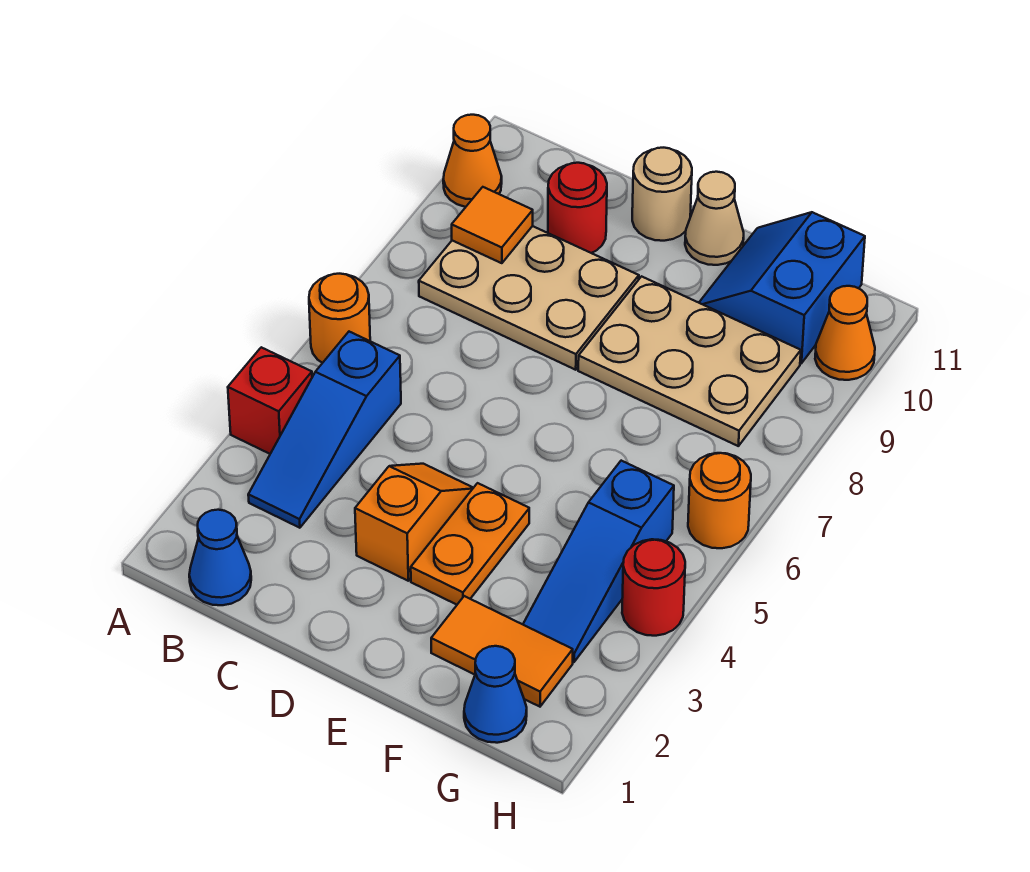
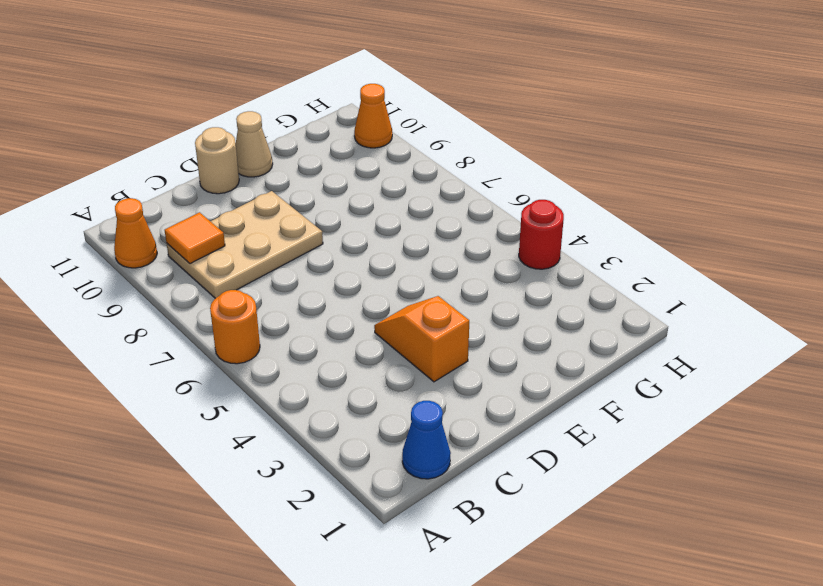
none -> red brick A4 level 1
none -> blue slope B3:B5 level 1 top 5
none -> red round brick C10 level 1

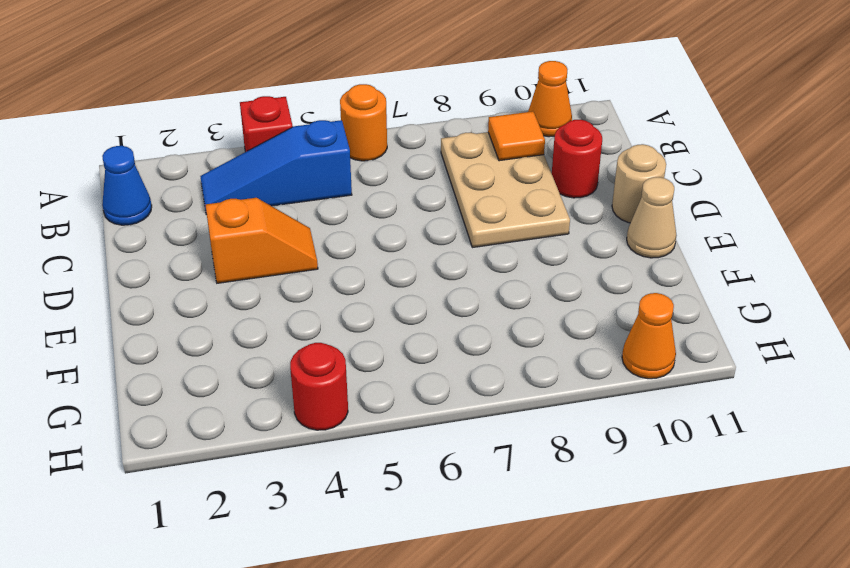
none -> orange plate E3:E4 level 1
none -> tan plate E8:G9 level 1
none -> orange tile F2:G2 level 1

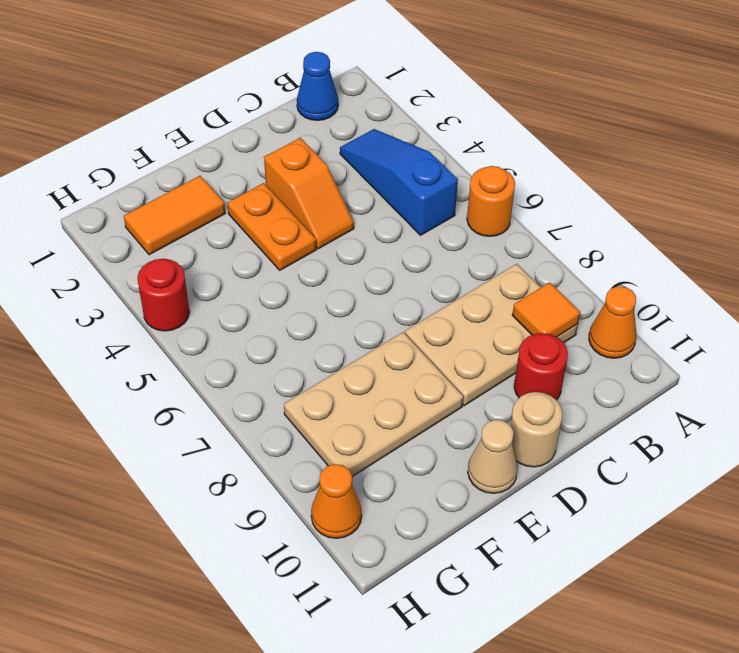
none -> red brick A4 level 1
none -> blue slope F10:G11 level 1 top G
none -> blue cone G1 level 1

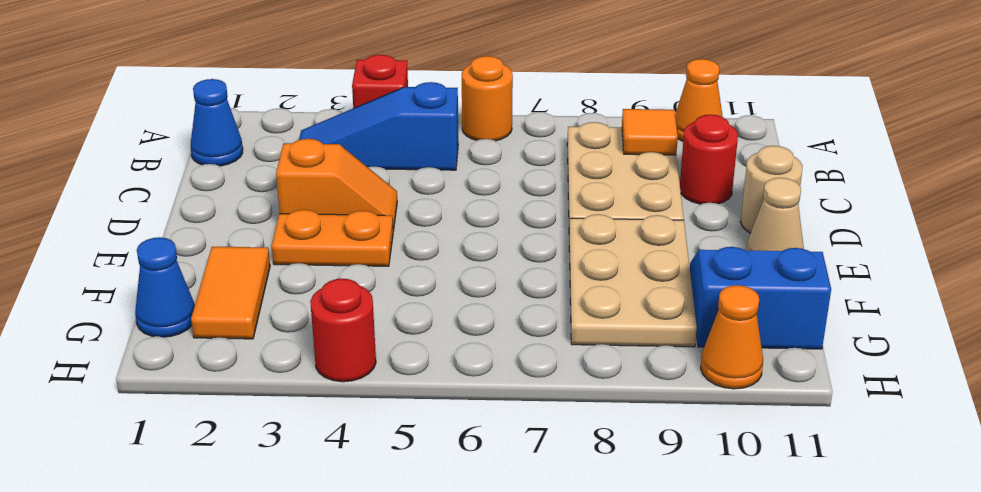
none -> blue slope G3:G5 level 1 top 5
none -> orange round brick H6 level 1

